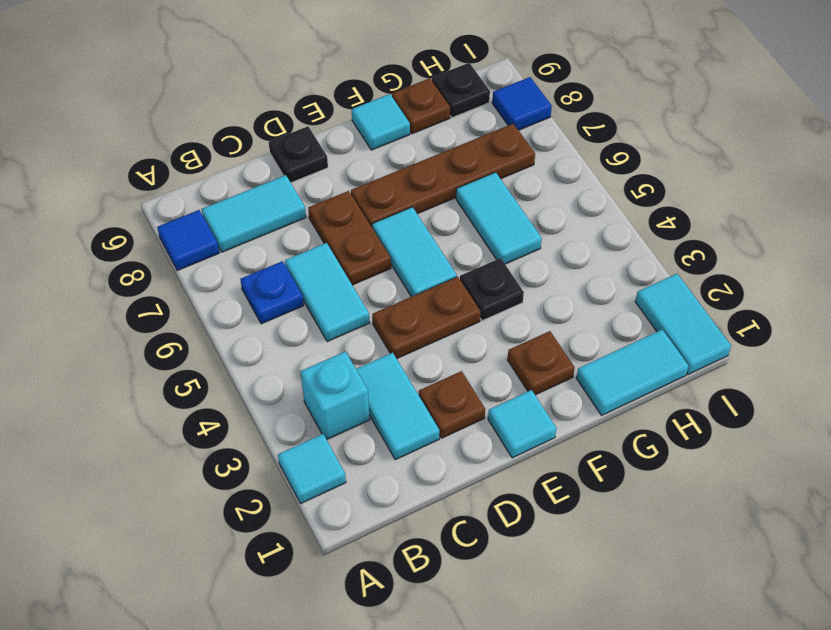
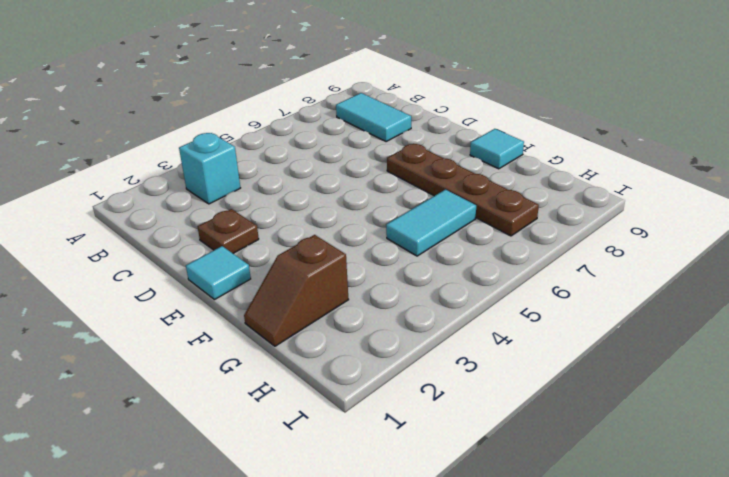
brown slope G1:G2 level 1 top 2 -> cyan tile G1:H1 level 1
none -> cyan tile A2 level 1
none -> blue tile A8 level 1
none -> blue plate B6 level 1

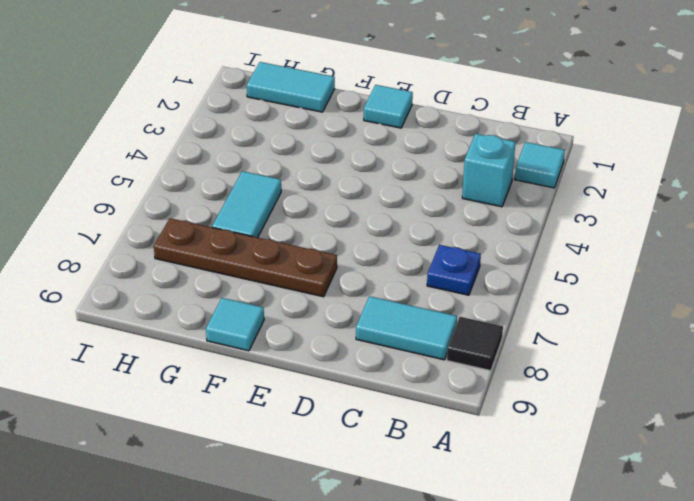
black tile A8 level 1 -> blue tile A8 level 1
none -> cyan tile C2:C3 level 1
none -> cyan tile C5:C6 level 1
none -> brown plate D2 level 1

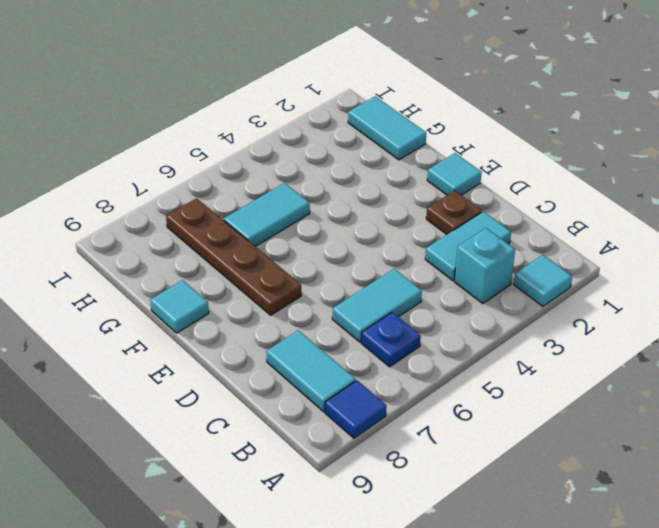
none -> brown plate D4:E4 level 1
none -> brown plate D6:D7 level 1
none -> black plate D9 level 1

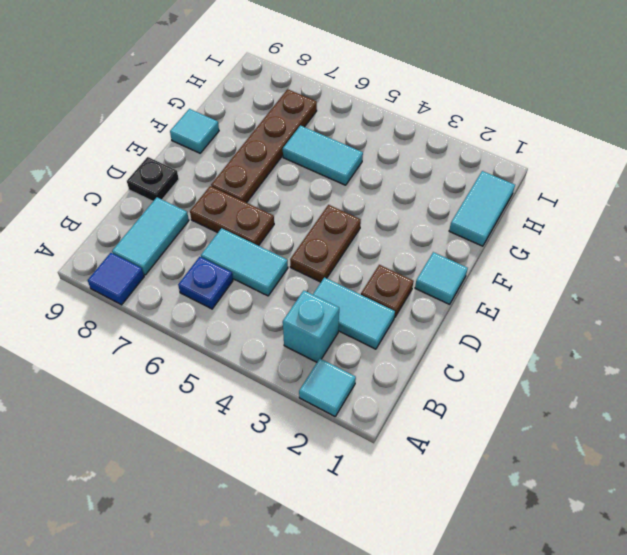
none -> cyan tile E5:E6 level 1
none -> brown plate F2 level 1
none -> black plate F4 level 1

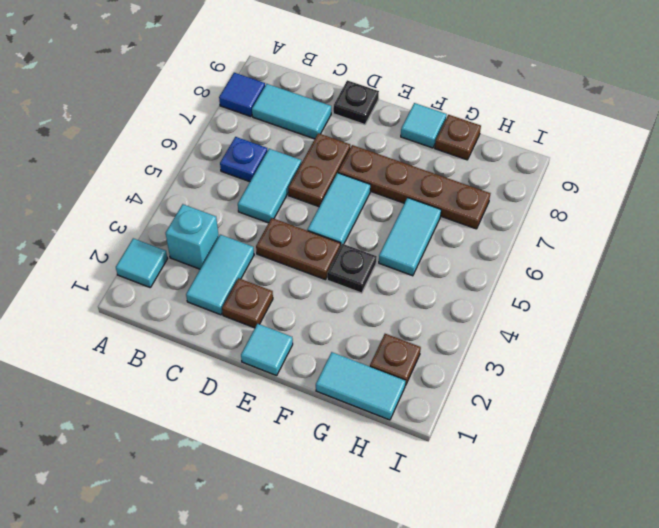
brown plate H2 level 1 -> brown plate F2 level 1
none -> black plate H9 level 1
none -> cyan tile I1:I2 level 1
none -> blue tile I8 level 1

